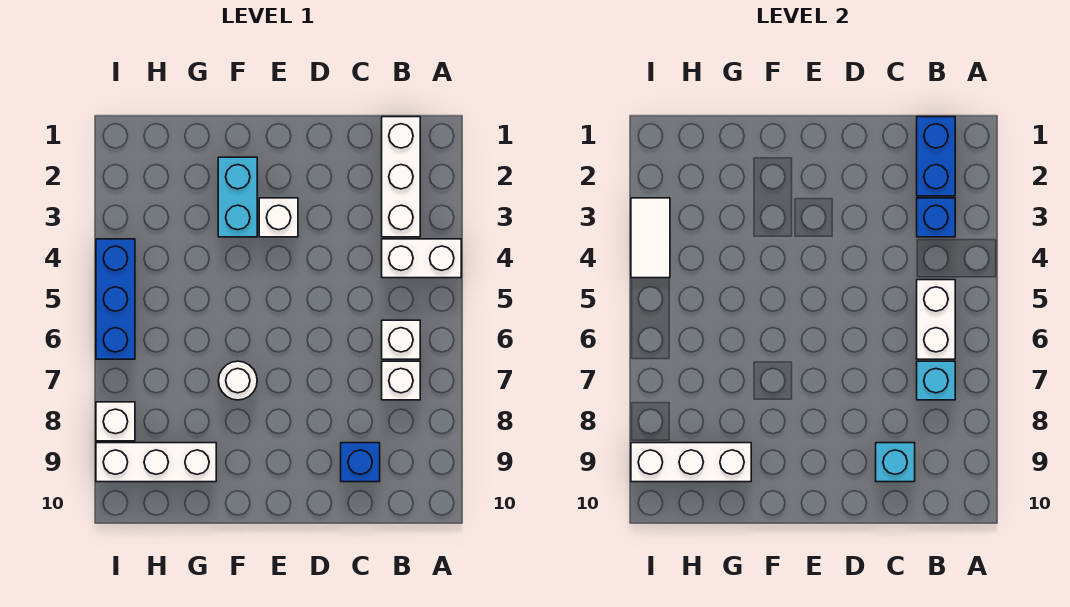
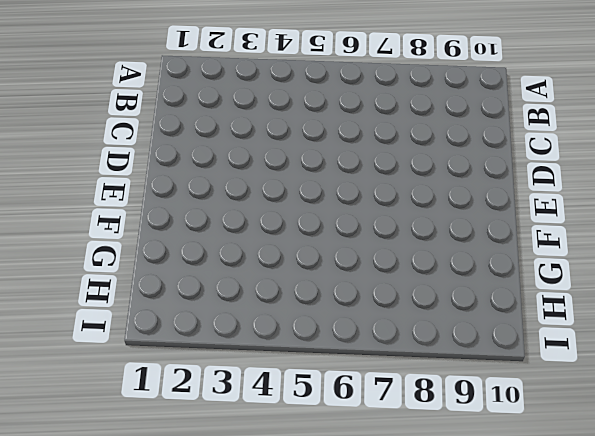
none -> white brick A4:B4 level 1
none -> white brick B1:B3 level 1
none -> white brick B6 level 1

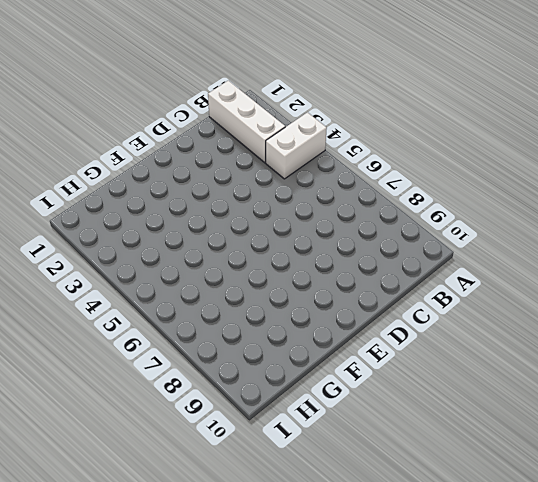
none -> white brick B6 level 1
none -> white brick B7 level 1
none -> blue brick C9 level 1

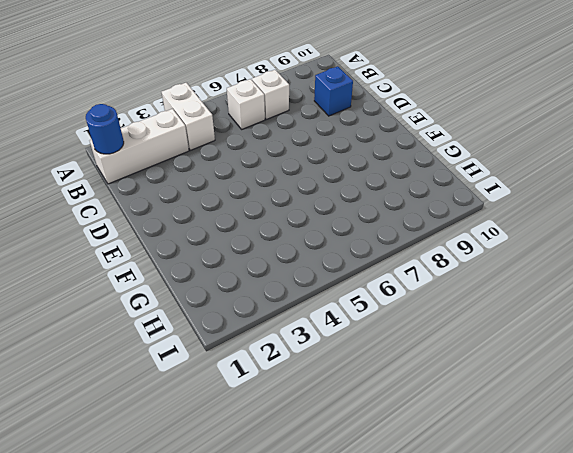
blue round brick B1 level 2 -> blue brick B1:B2 level 2
none -> white brick E3 level 1
none -> cyan brick F2:F3 level 1
none -> white round brick F7 level 1

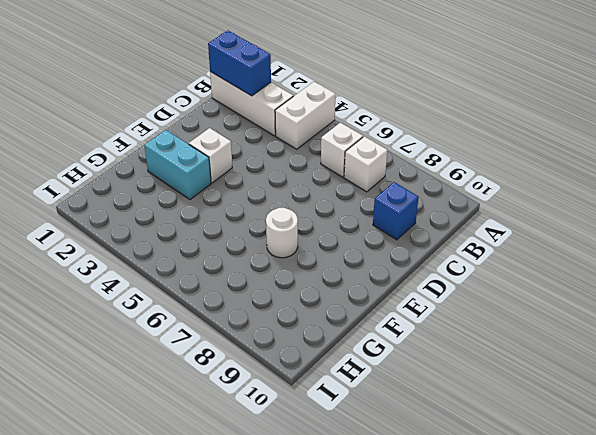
none -> white brick G9:I9 level 1
none -> blue brick I4:I6 level 1
none -> white brick I8 level 1

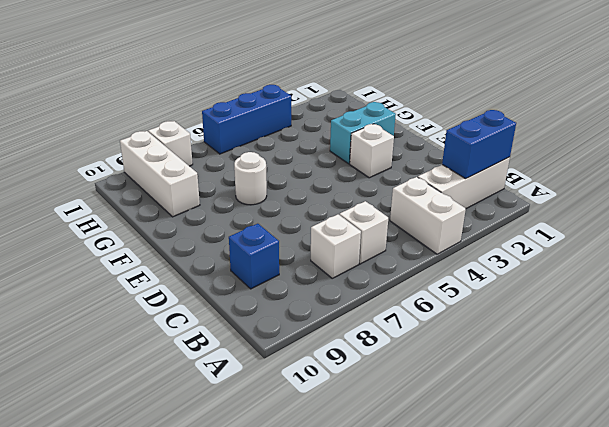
none -> blue brick B3 level 2
none -> white brick B5:B6 level 2
none -> cyan brick B7 level 2

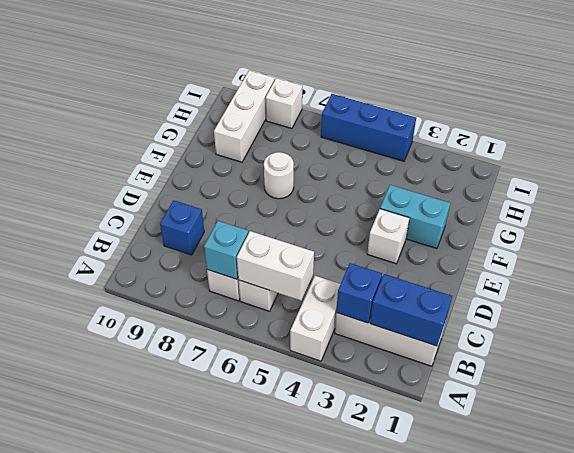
none -> cyan brick C9 level 2
none -> white brick G9:I9 level 2
none -> white tile I3:I4 level 2

